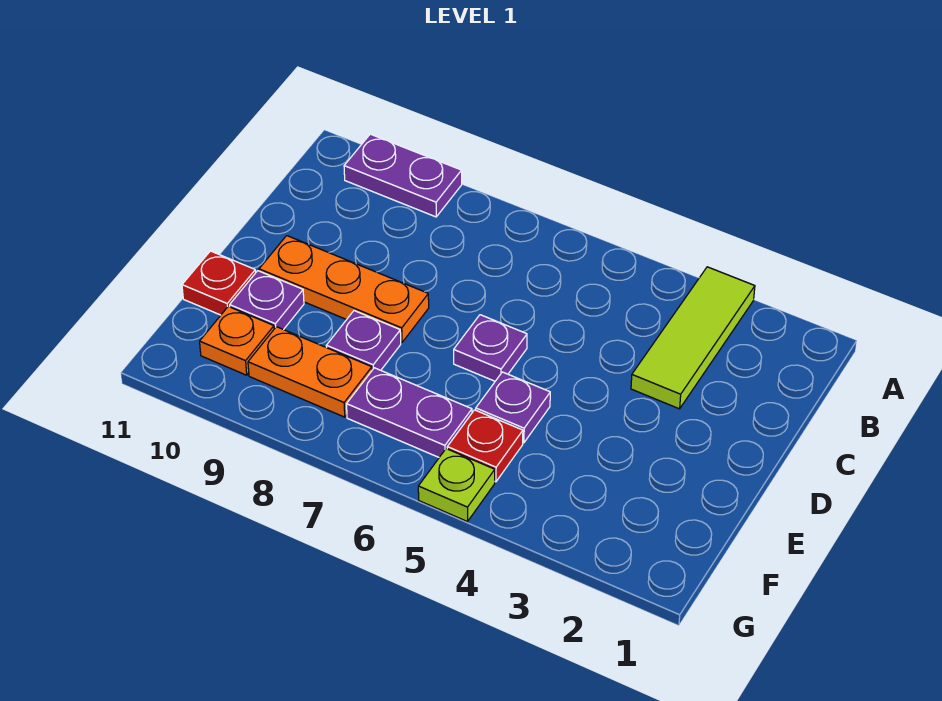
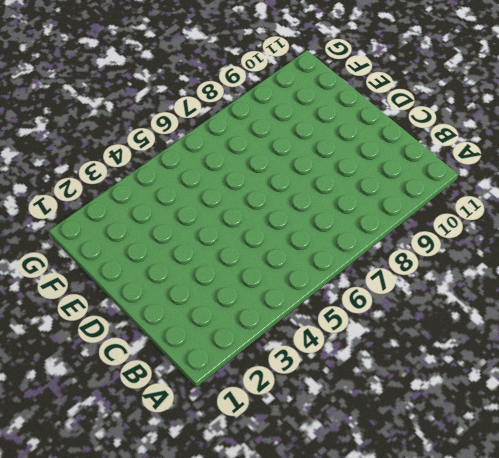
none -> lime tile A3:C3 level 1
none -> purple plate A9:A10 level 1
none -> purple plate D6 level 1

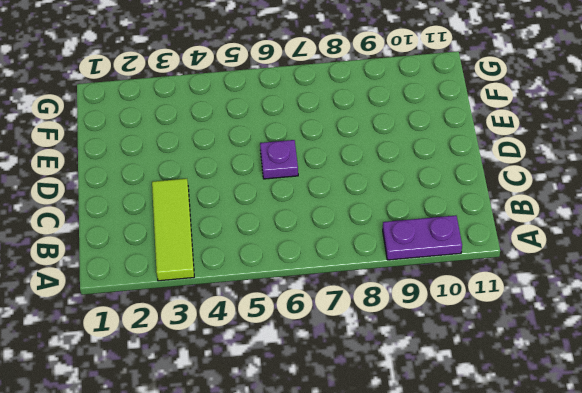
none -> orange plate D8:D10 level 1
none -> purple plate E5 level 1
none -> purple plate E8 level 1

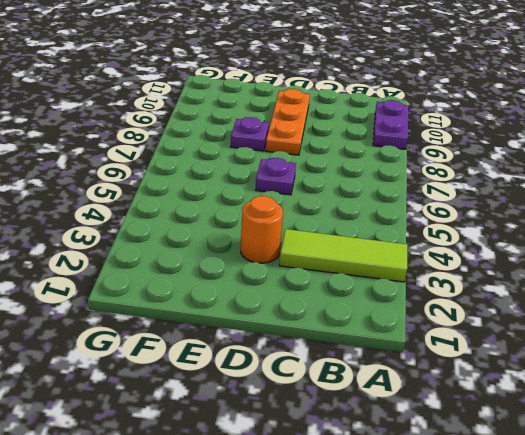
orange round brick D3 level 1 -> none
none -> purple plate E5 level 1
none -> purple plate E10 level 1
none -> red plate E11 level 1

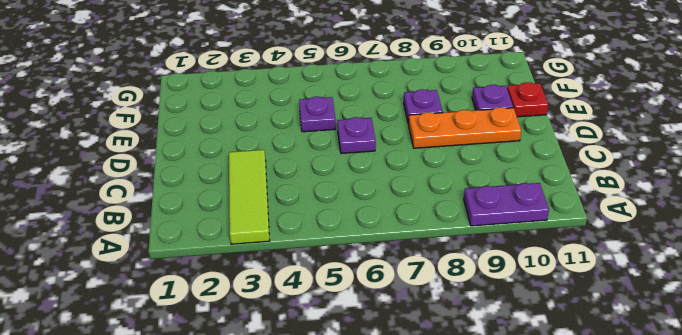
none -> red plate F5 level 1
none -> purple plate F6:F7 level 1
none -> orange plate F8:F9 level 1

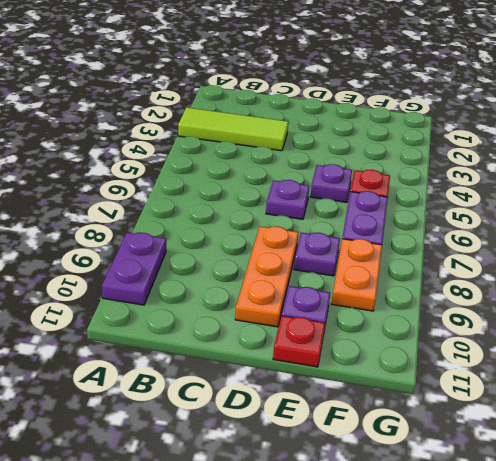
none -> orange plate F10 level 1
none -> lime plate G5 level 1

